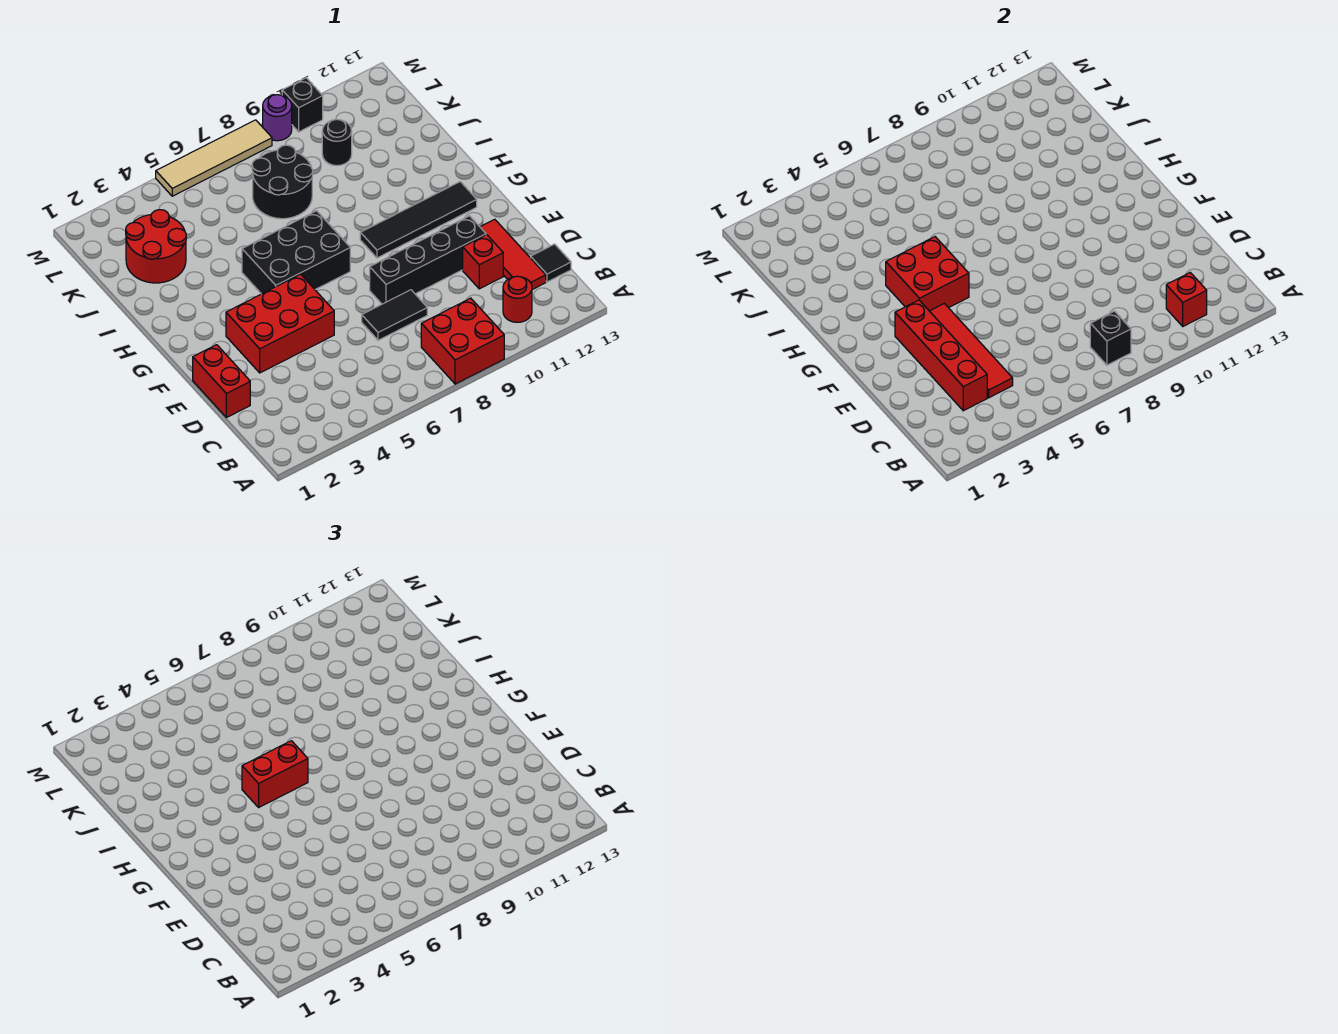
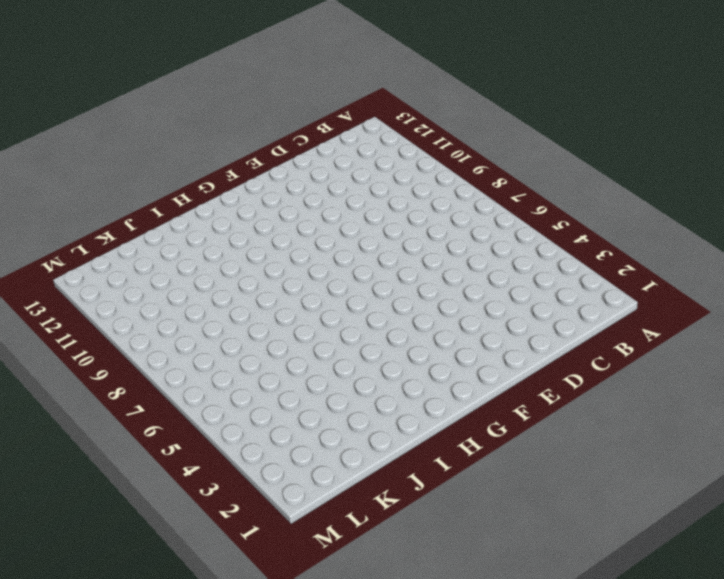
none -> red brick A8:B9 level 1
none -> red round brick B11 level 1
none -> red tile C12:E12 level 1

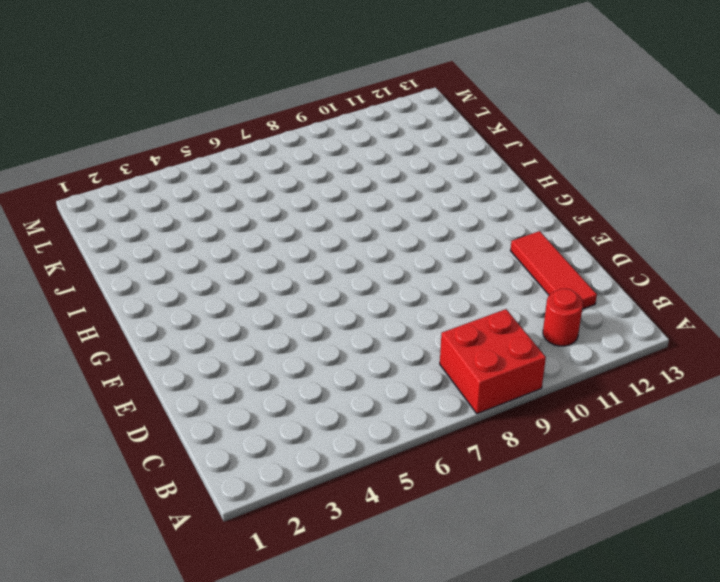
none -> black tile C13 level 1
none -> red brick D1:E1 level 1
none -> black tile D7:D8 level 1

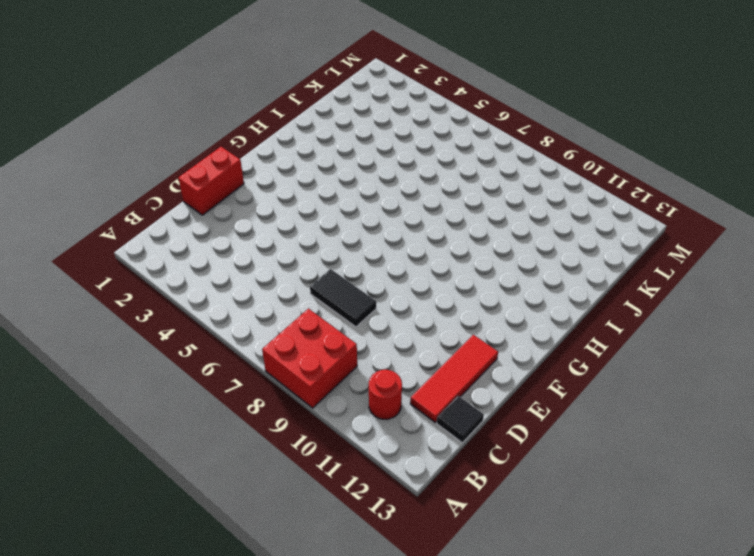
none -> red brick D11 level 1
none -> red brick E3:F5 level 1
none -> black brick E8:E11 level 1

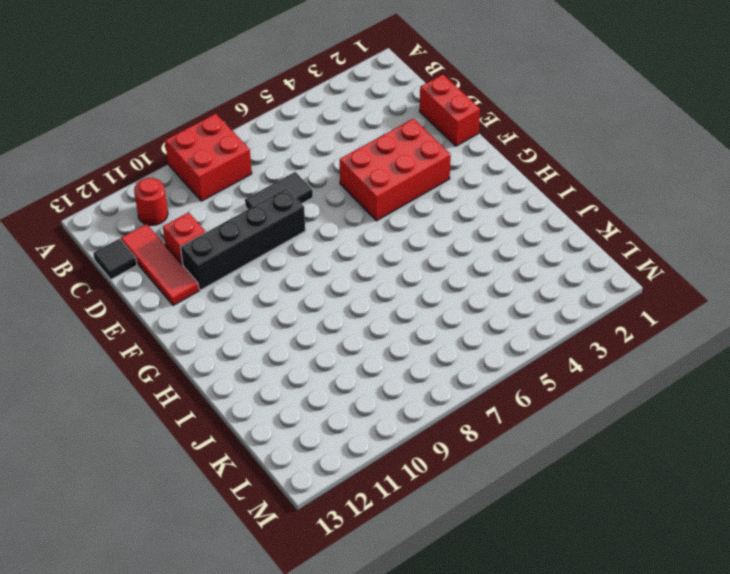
none -> black brick G5:H7 level 1
none -> black tile G9:G12 level 1
none -> red round brick J2:K3 level 1

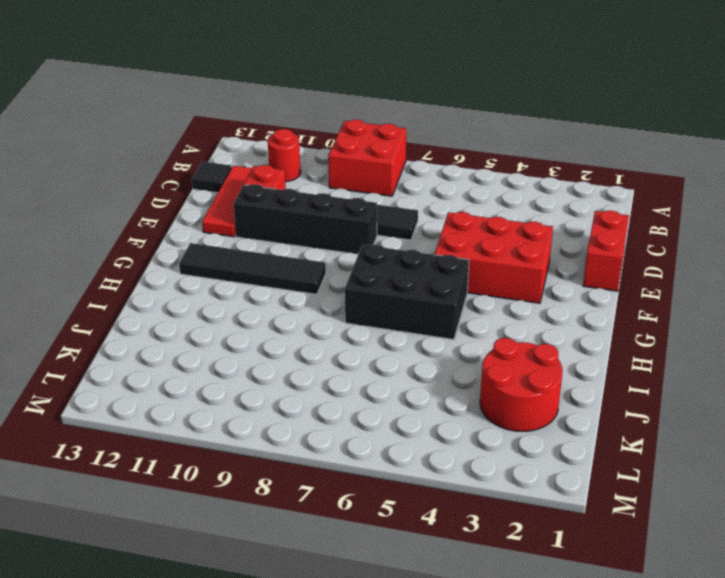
none -> black round brick J7:K8 level 1
none -> black round brick K10 level 1
none -> tan tile M5:M8 level 1

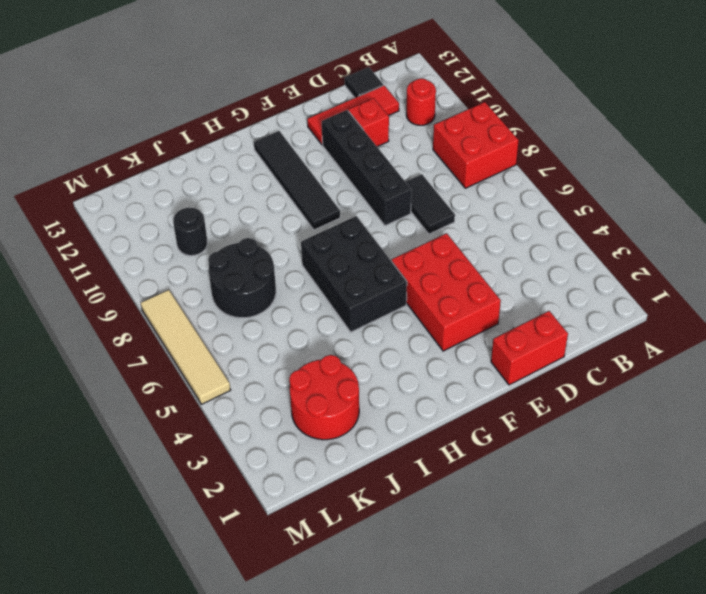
none -> purple round brick M9 level 1
none -> black brick M10 level 1
none -> black brick B8 level 2

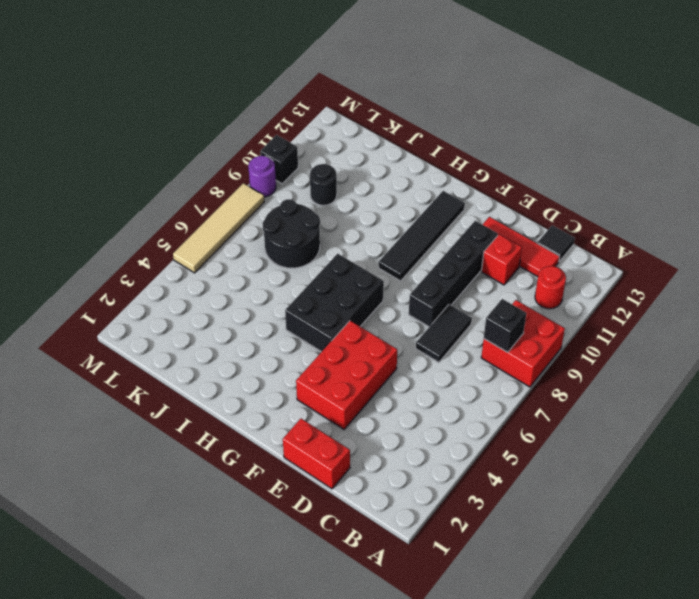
none -> red round brick J2:K3 level 1
none -> red brick B11 level 2
none -> red brick C3:F3 level 2

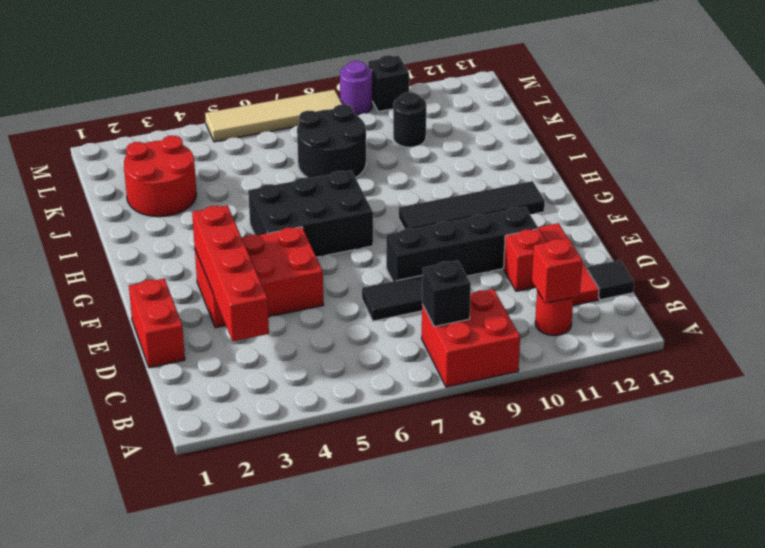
none -> red tile C4:F4 level 2
none -> red brick G4:H5 level 2
none -> red brick H5:H6 level 3

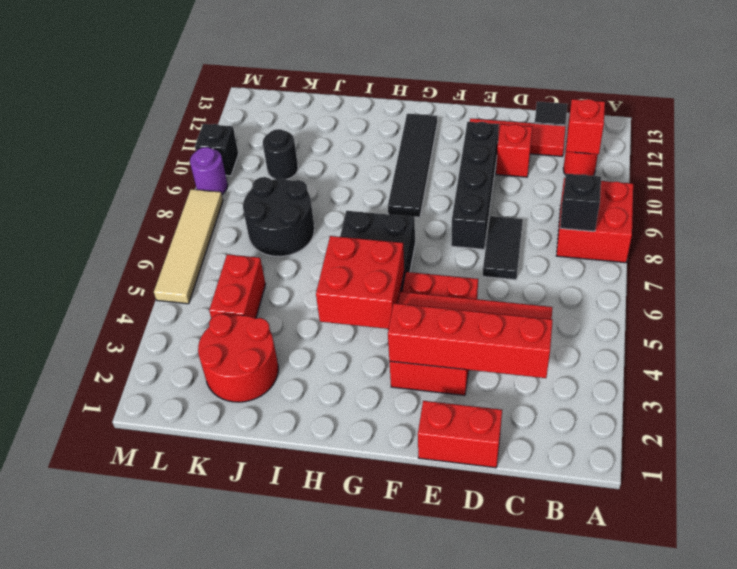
red brick K4:K5 level 1 -> red brick H5:H6 level 3

